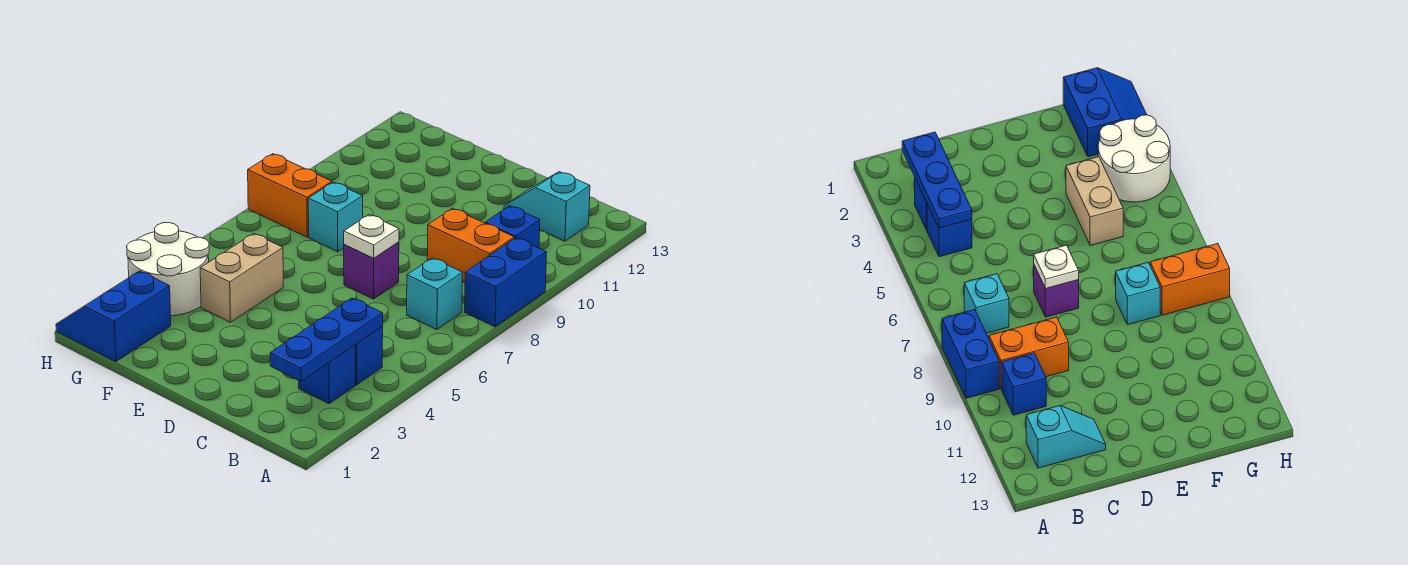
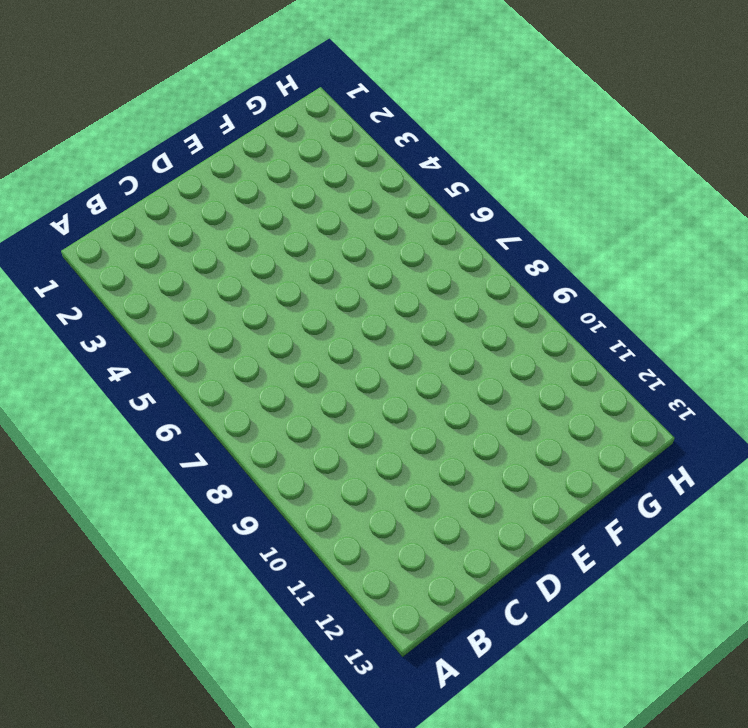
none -> blue brick A8:A9 level 1
none -> blue brick B3 level 1
none -> blue brick B4 level 1

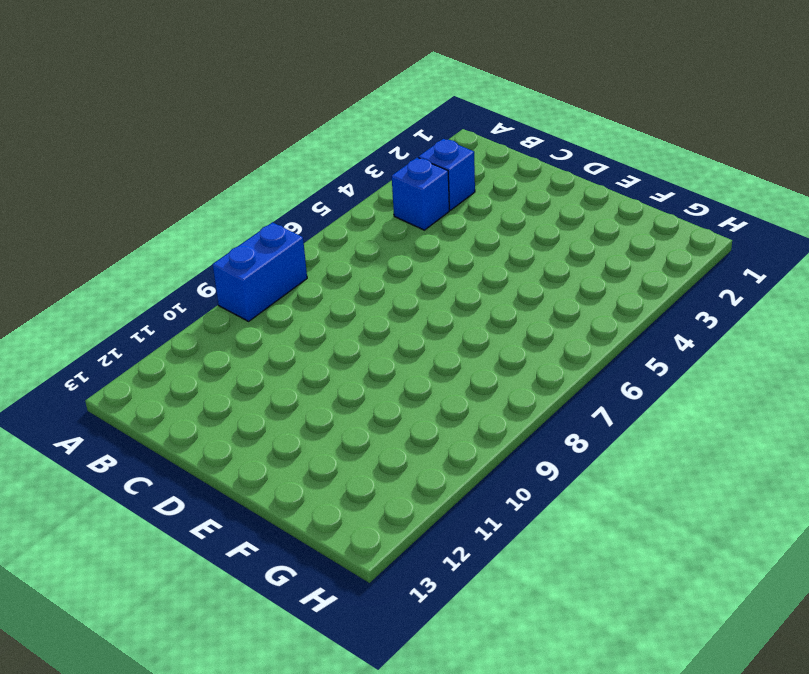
none -> cyan brick B7 level 1
none -> orange brick B9:C9 level 1
none -> blue brick B10 level 1

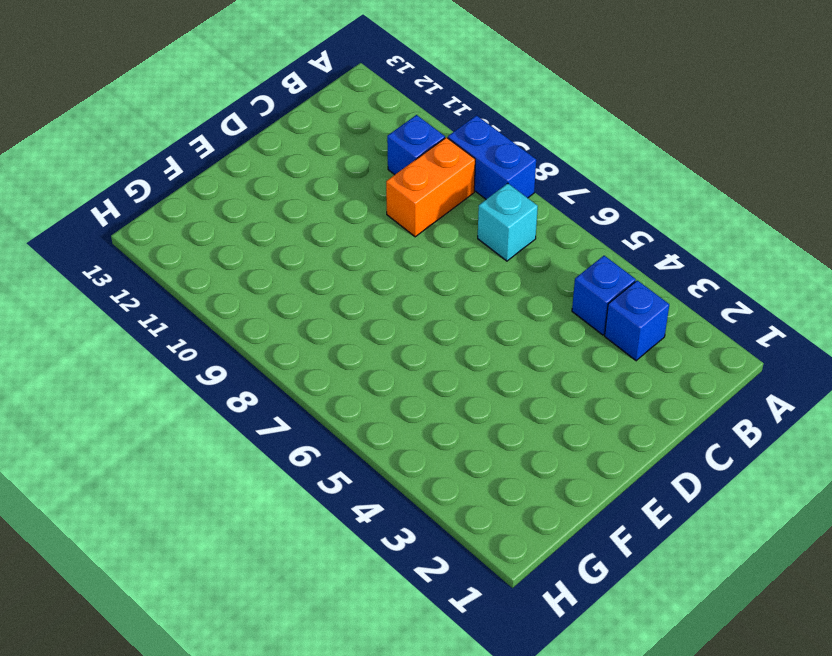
none -> cyan slope B12:C12 level 1 top B
none -> purple brick D7 level 1
none -> tan brick F4:F5 level 1

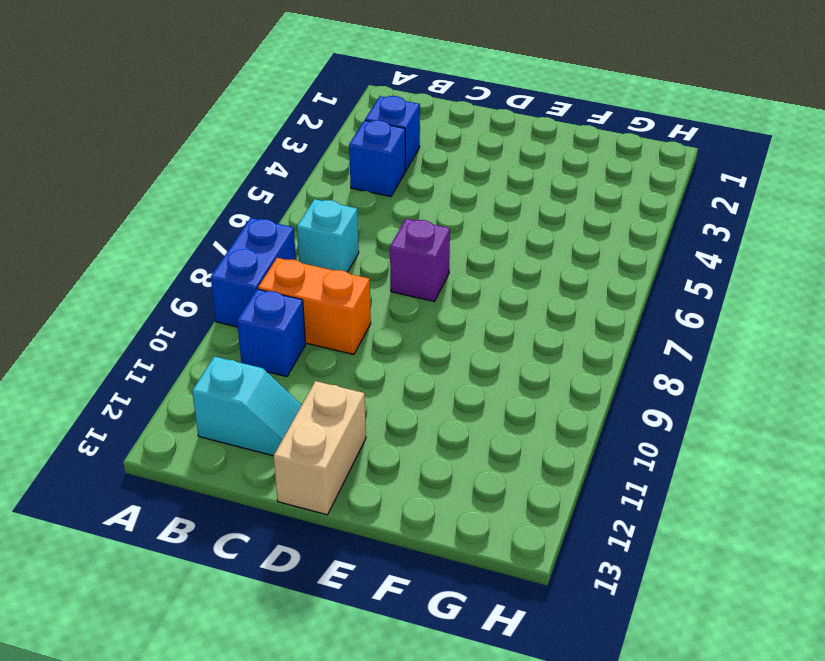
tan brick D12:D13 level 1 -> tan brick F4:F5 level 1
none -> cyan brick F8 level 1
none -> blue slope G1:H2 level 1 top G
none -> white round brick G3:H4 level 1

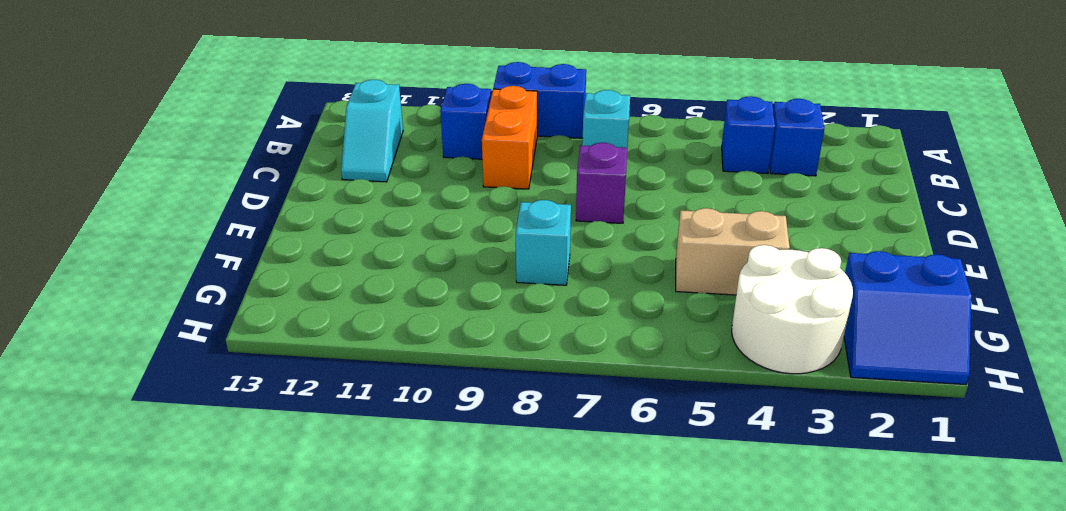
none -> orange brick G8:H8 level 1
none -> blue plate B2:B4 level 2
none -> white plate D7 level 2

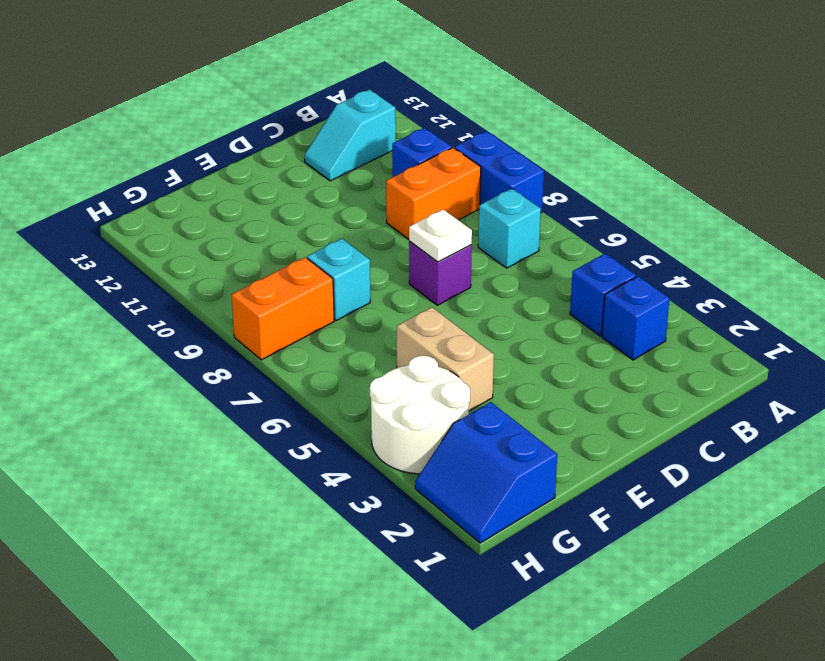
none -> blue plate B2:B4 level 2

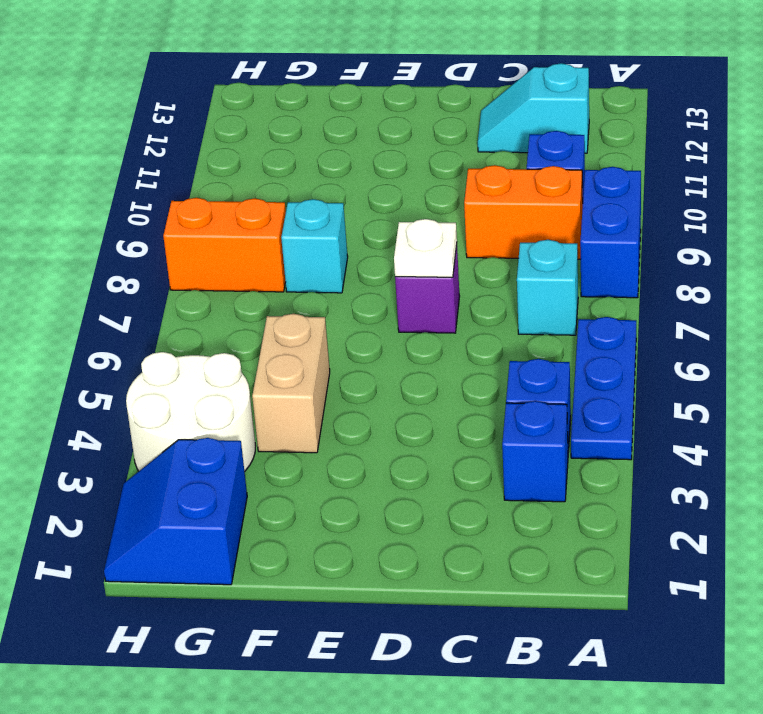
blue plate A4:A6 level 1 -> blue plate B2:B4 level 2

